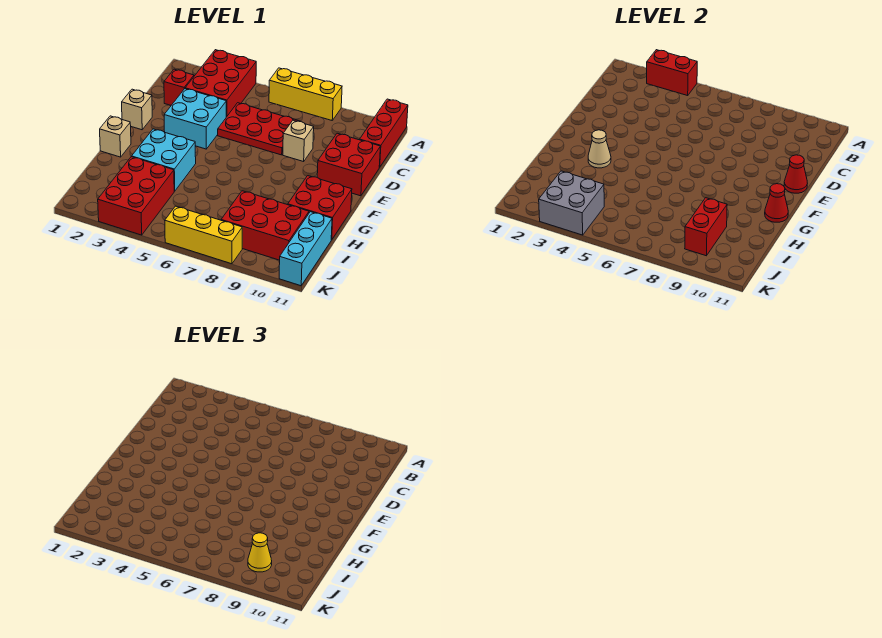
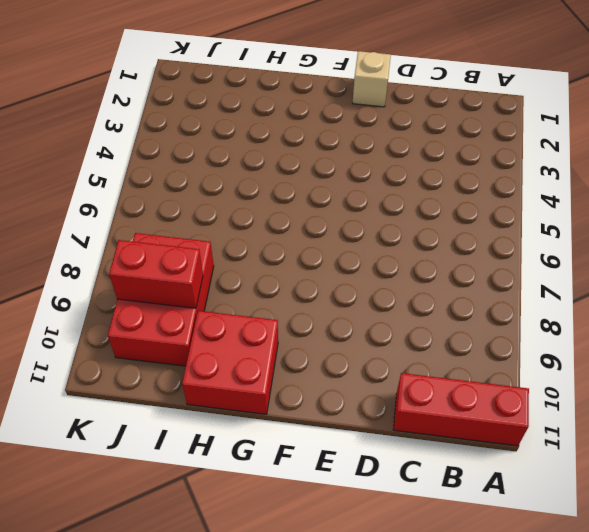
none -> red brick A3:C4 level 1
none -> yellow brick A6:A8 level 1
none -> red brick C2 level 1

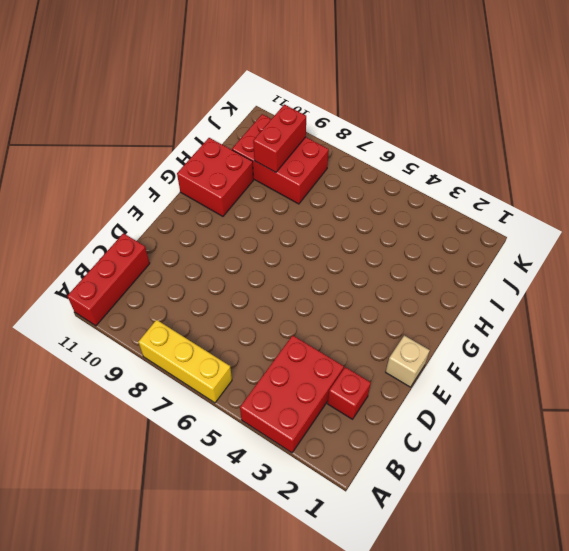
none -> red plate C5:D7 level 1
none -> cyan brick D3:E4 level 1
none -> tan brick D8 level 1

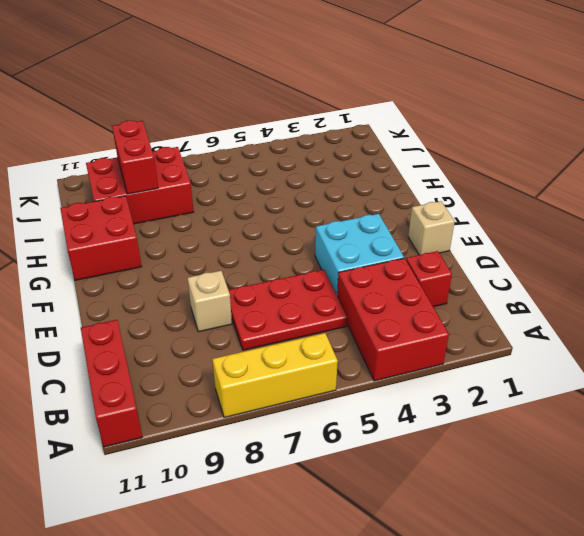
none -> red brick D10:E11 level 1
none -> tan brick G1 level 1
none -> cyan brick G3:H4 level 1

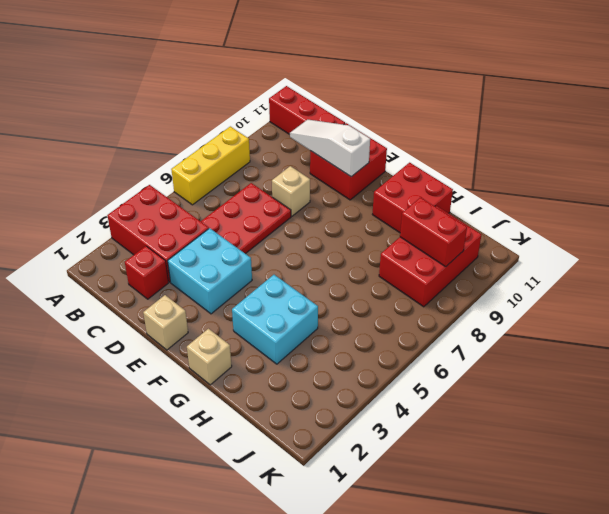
white slope C10:E10 level 2 top E -> none
none -> red brick I3:K4 level 1
none -> cyan brick I11:K11 level 1
none -> yellow brick K6:K8 level 1

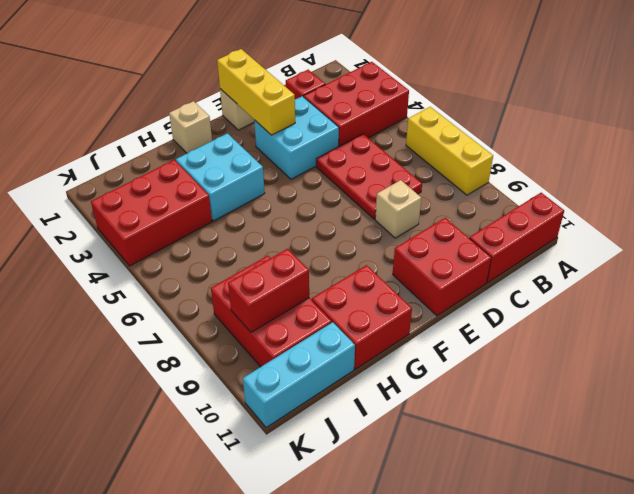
yellow brick E1:E3 level 2 -> yellow brick K6:K8 level 1
none -> red brick A3:A4 level 2
none -> red cone E11 level 2
none -> tan cone G3 level 2

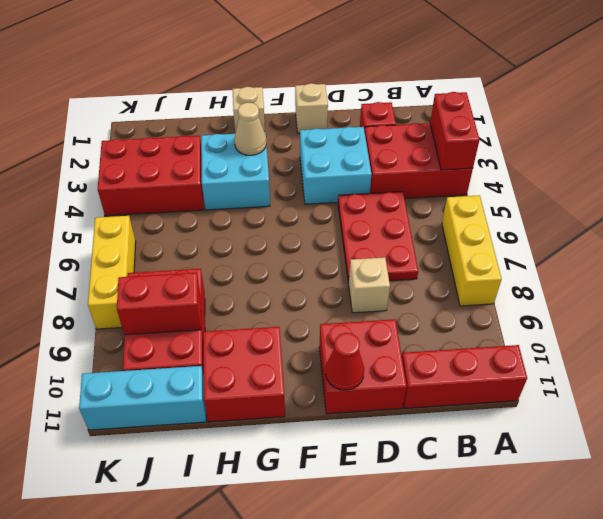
none -> red cone G11 level 2
none -> grey brick J3:K4 level 2
none -> yellow cone J9 level 3

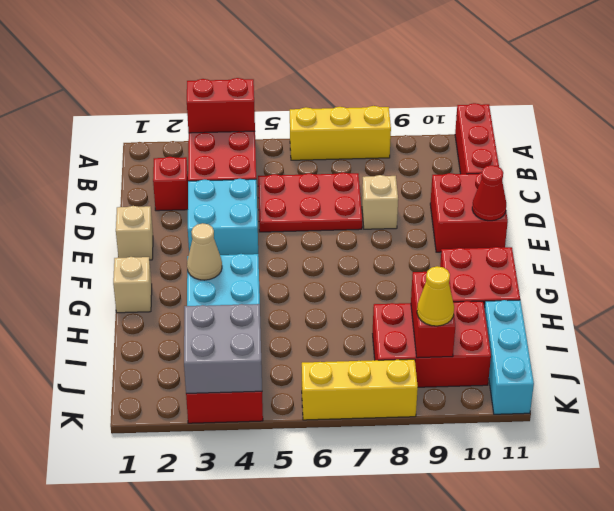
none -> red cone G11 level 2

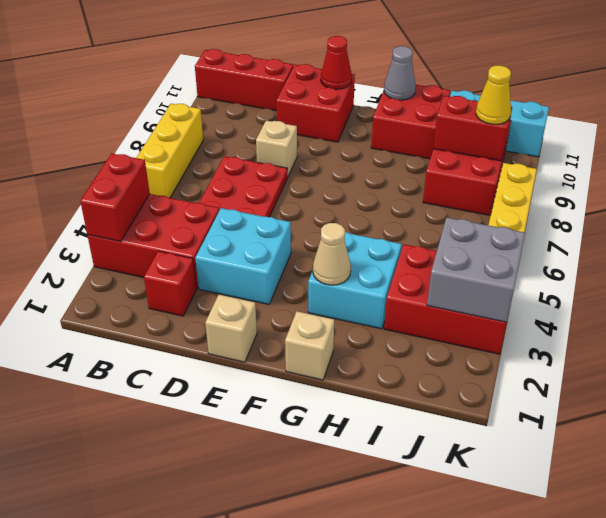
grey cone G11 level 2 -> red cone G11 level 2

